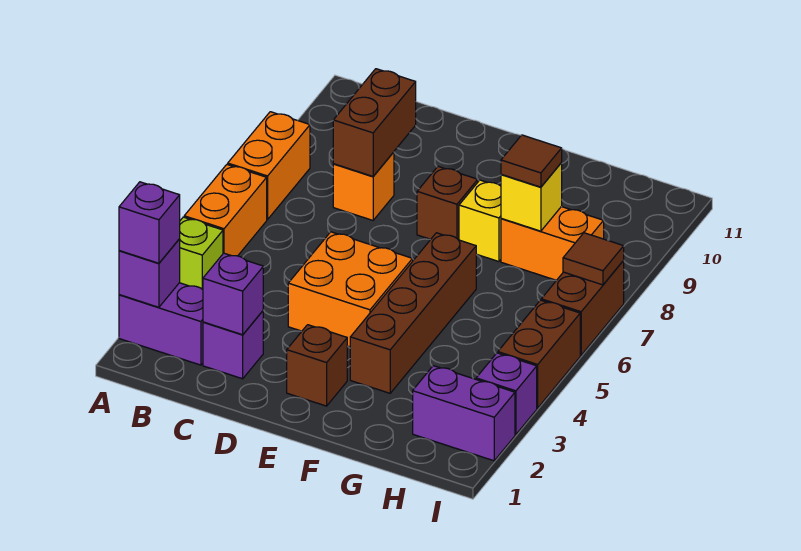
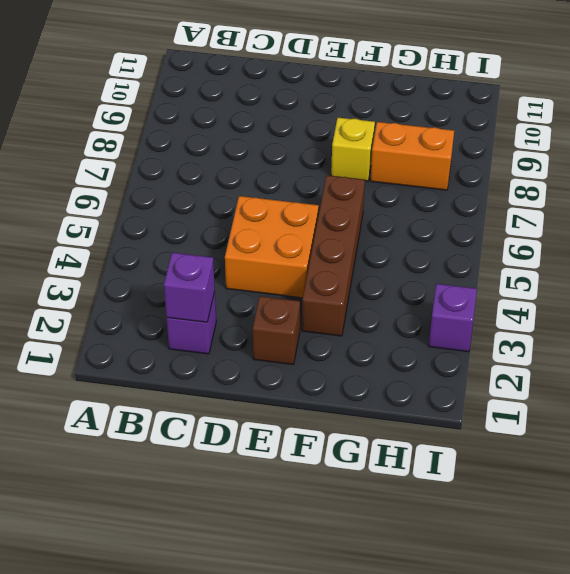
none -> purple brick A2:B2 level 1
none -> lime brick A4 level 1
none -> orange brick A5:A6 level 1

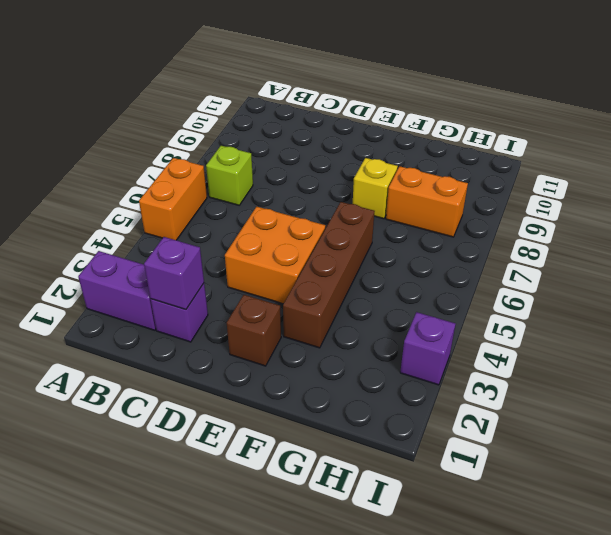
lime brick B7 level 1 -> lime brick A4 level 1
none -> orange brick A7:A8 level 1
none -> orange brick C8 level 1
none -> brown brick E8 level 1

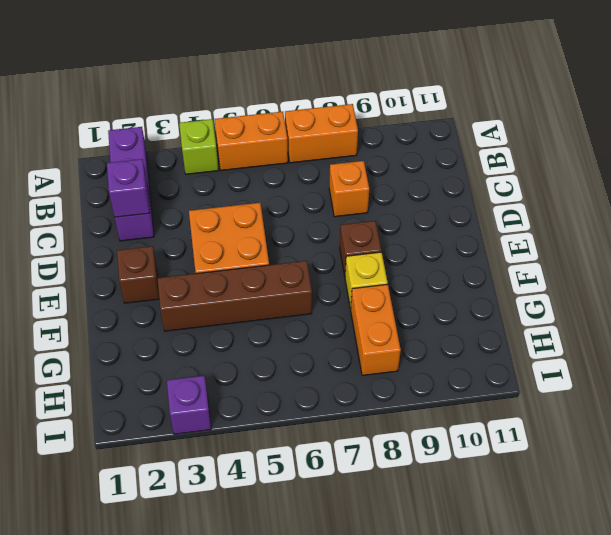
none -> purple brick H2:I2 level 1
none -> brown brick I4:I5 level 1
none -> brown brick I6:I7 level 1

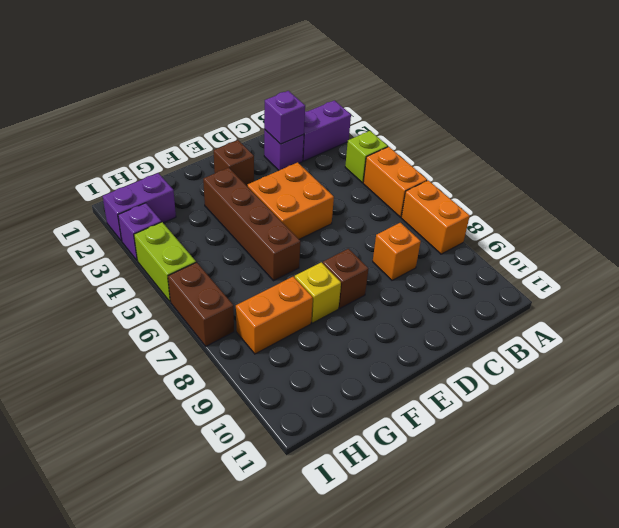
lime brick I4:I5 level 1 -> brown brick I4:I5 level 1
none -> purple brick A2 level 2
none -> brown brick C8:C9 level 2
none -> yellow brick G8 level 2

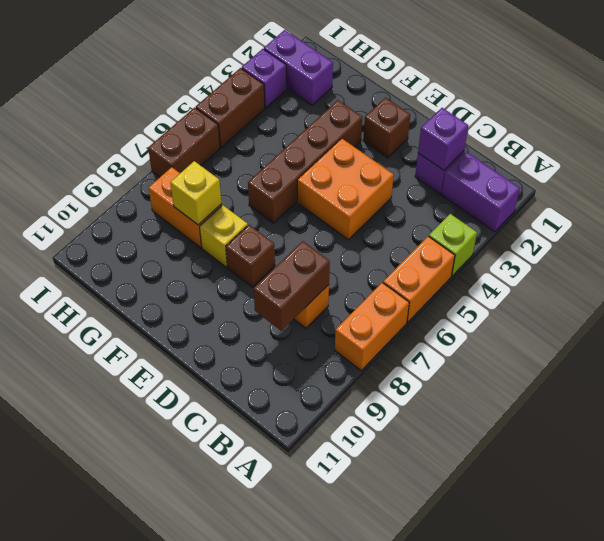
none -> purple brick A2 level 2
none -> brown tile I7 level 2
none -> purple brick A2 level 3

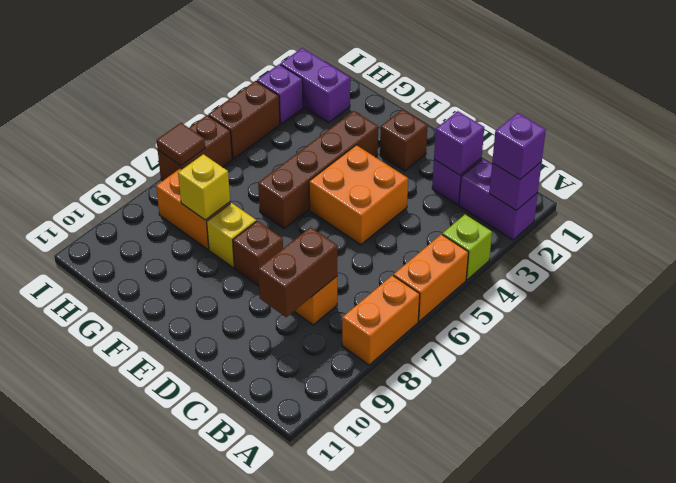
none -> brown tile G8 level 3

